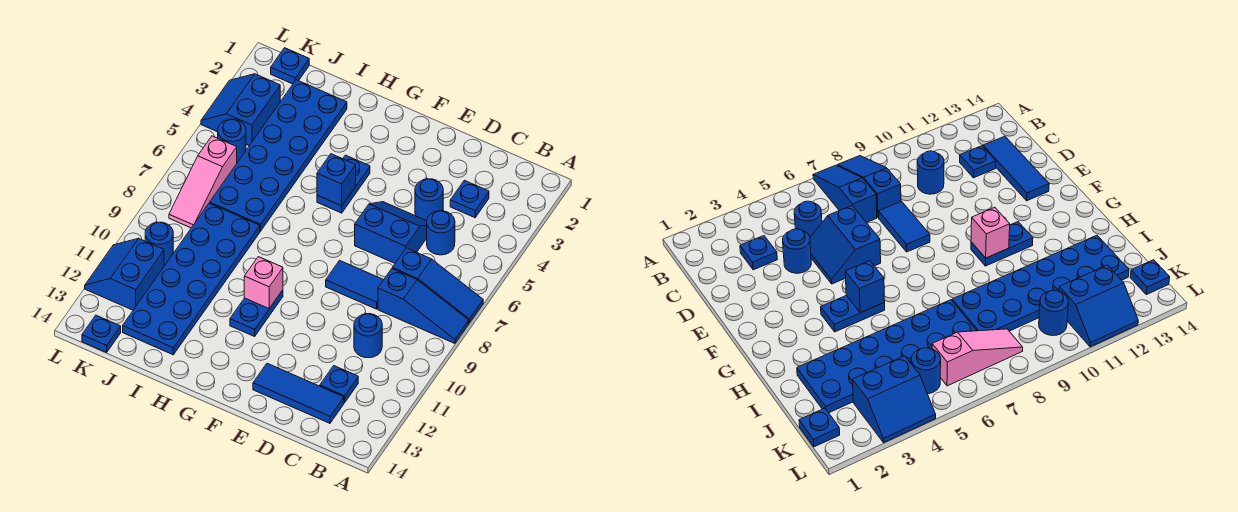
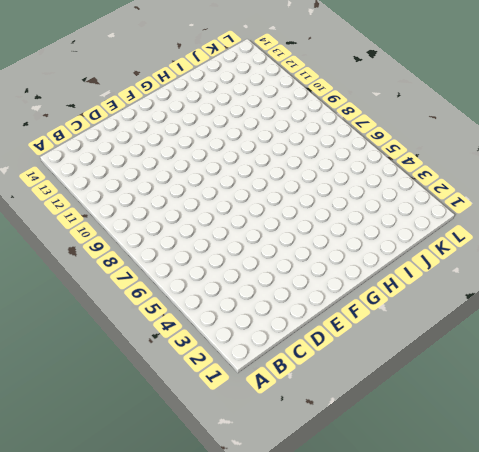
none -> blue slope A7:C7 level 1 top C
none -> blue slope A8:C8 level 1 top C
none -> blue plate C3 level 1

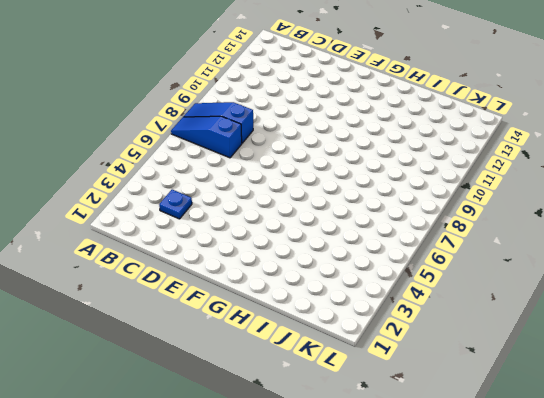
none -> blue round brick C5 level 1
none -> blue round brick C10 level 1
none -> blue plate C12 level 1

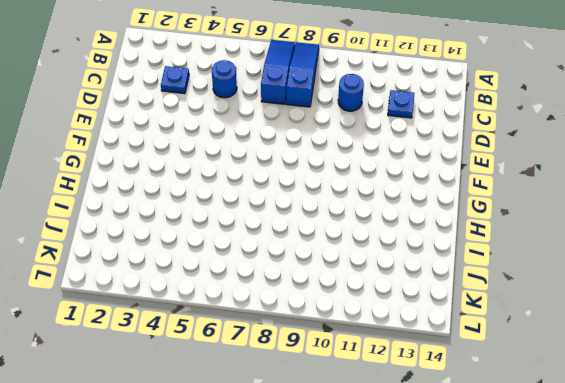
none -> blue tile C13:E13 level 1
none -> blue round brick D4 level 1
none -> blue slope D5:E6 level 1 top 6

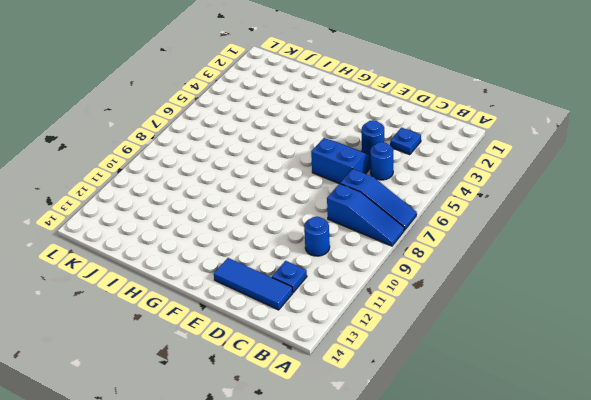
none -> blue tile D8:E8 level 1
none -> blue plate G4:G5 level 1
none -> blue plate G10:G11 level 1

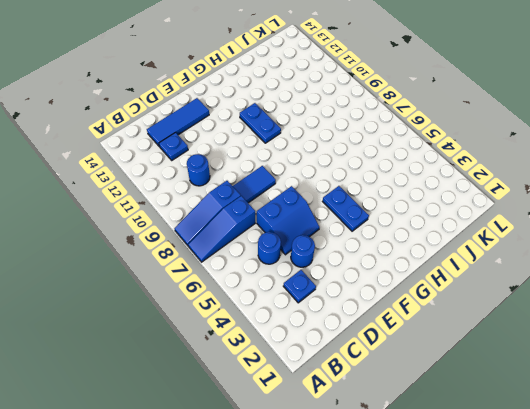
none -> blue plate I2:J7 level 1
none -> blue plate I8:J13 level 1
none -> blue plate K1 level 1

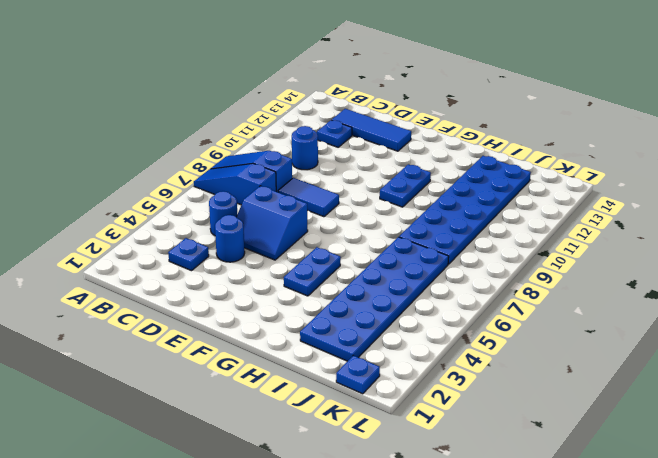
none -> blue slope K3:L4 level 1 top K
none -> blue round brick K5 level 1
none -> pink slope K6:K8 level 1 top 6

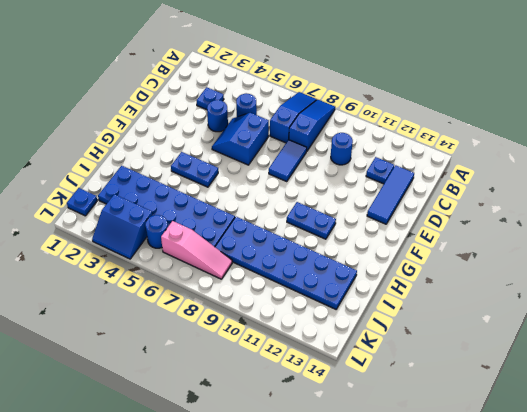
none -> blue round brick K10 level 1
none -> blue slope K11:L12 level 1 top K
none -> blue plate K14 level 1

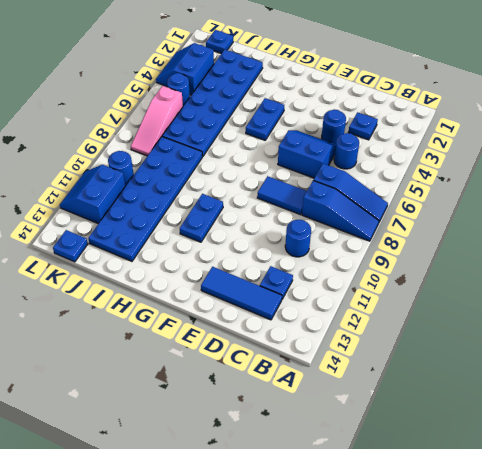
none -> blue brick G5 level 2
none -> pink brick G10 level 2

